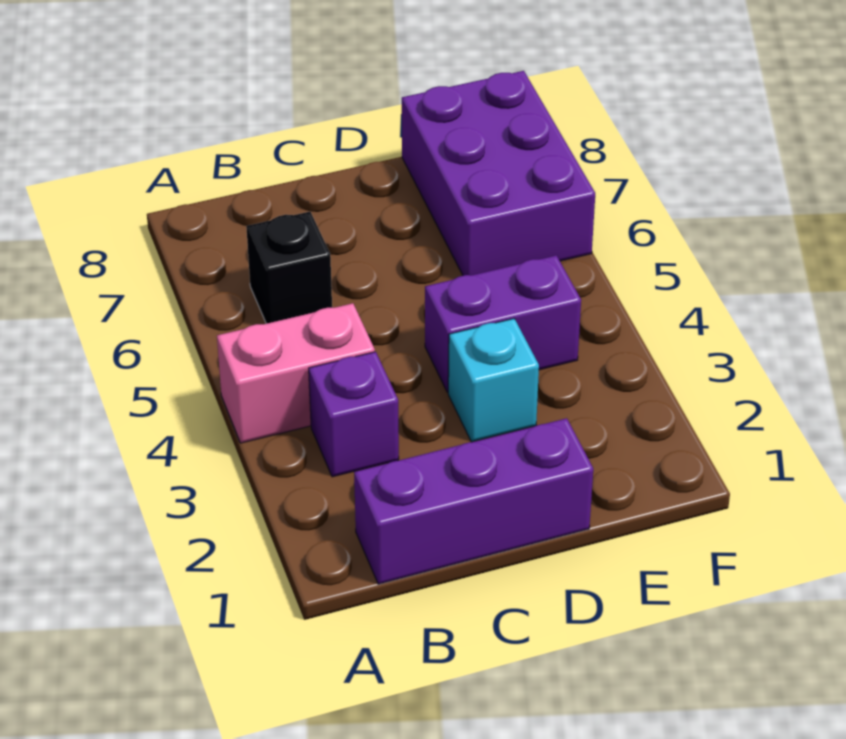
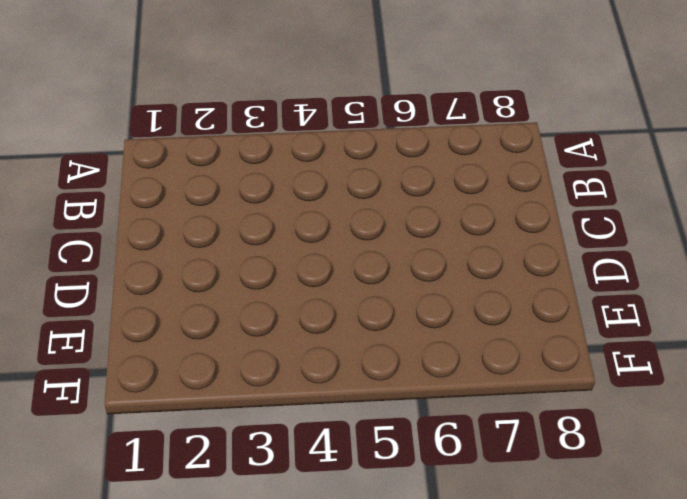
none -> pink brick A4:B4 level 1
none -> purple brick B1:D1 level 1

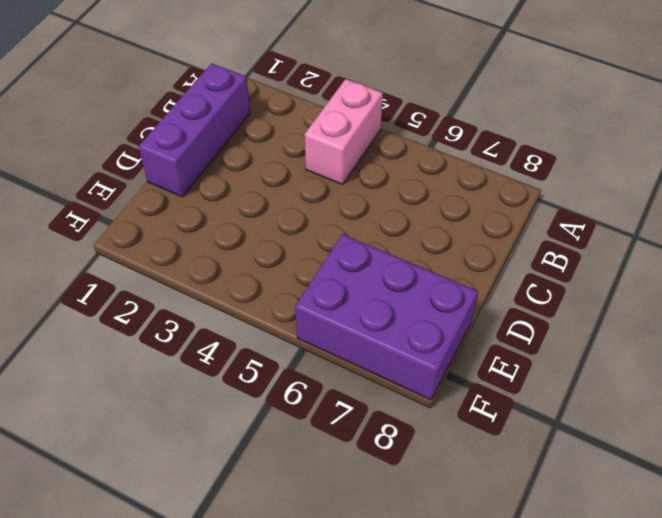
none -> purple brick B3 level 1
none -> black brick B6 level 1

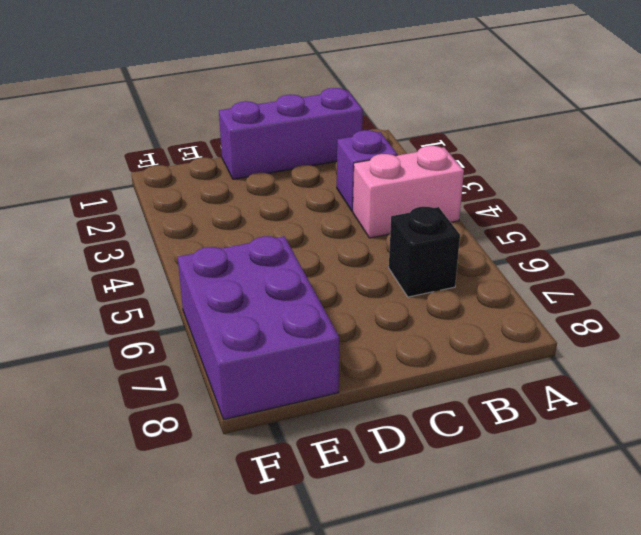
none -> cyan brick D3 level 1
none -> purple brick D4:E4 level 1

